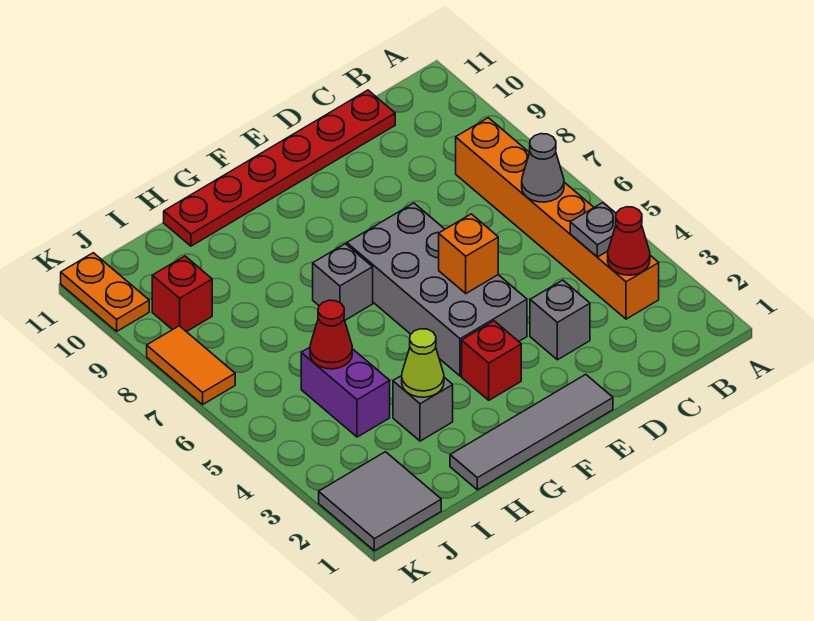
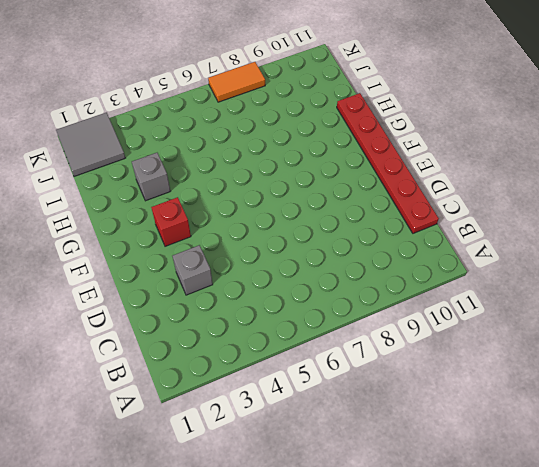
none -> orange brick B3:B8 level 1
none -> grey tile E1:H1 level 1
none -> grey brick E4:F7 level 1

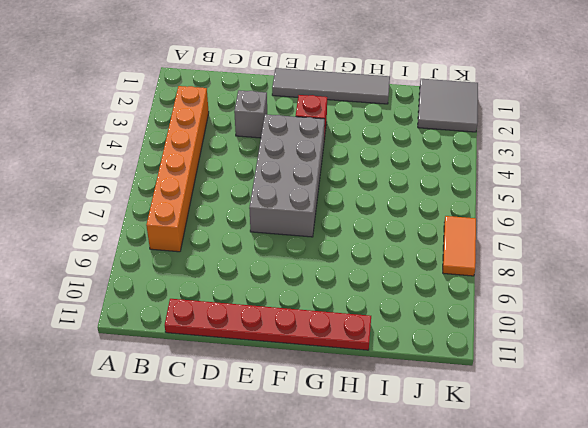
none -> grey brick G7 level 1
none -> grey brick H3 level 1
none -> purple brick I4:I5 level 1

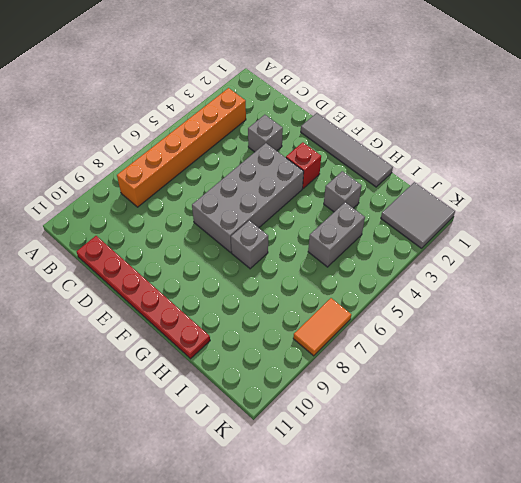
grey brick I4:I5 level 1 -> purple brick I4:I5 level 1
none -> red brick J9 level 1
none -> orange plate K10:K11 level 1
none -> red cone B3 level 2

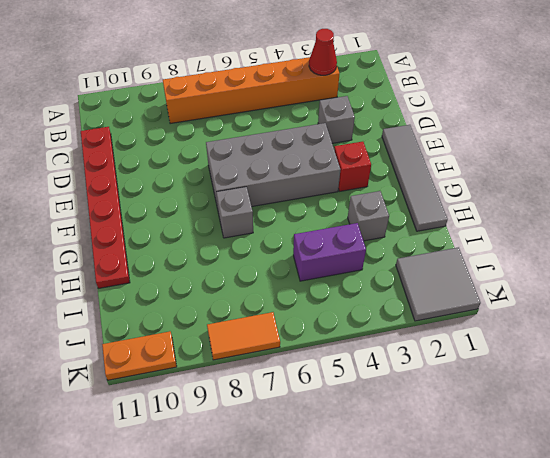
none -> red brick J9 level 1
none -> grey plate B4 level 2
none -> grey cone B6 level 2

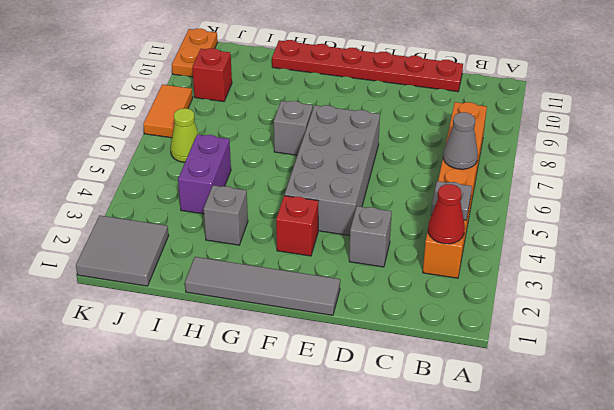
lime cone J6 level 1 -> lime cone H3 level 2
none -> orange brick E5 level 2
none -> red cone I5 level 2

